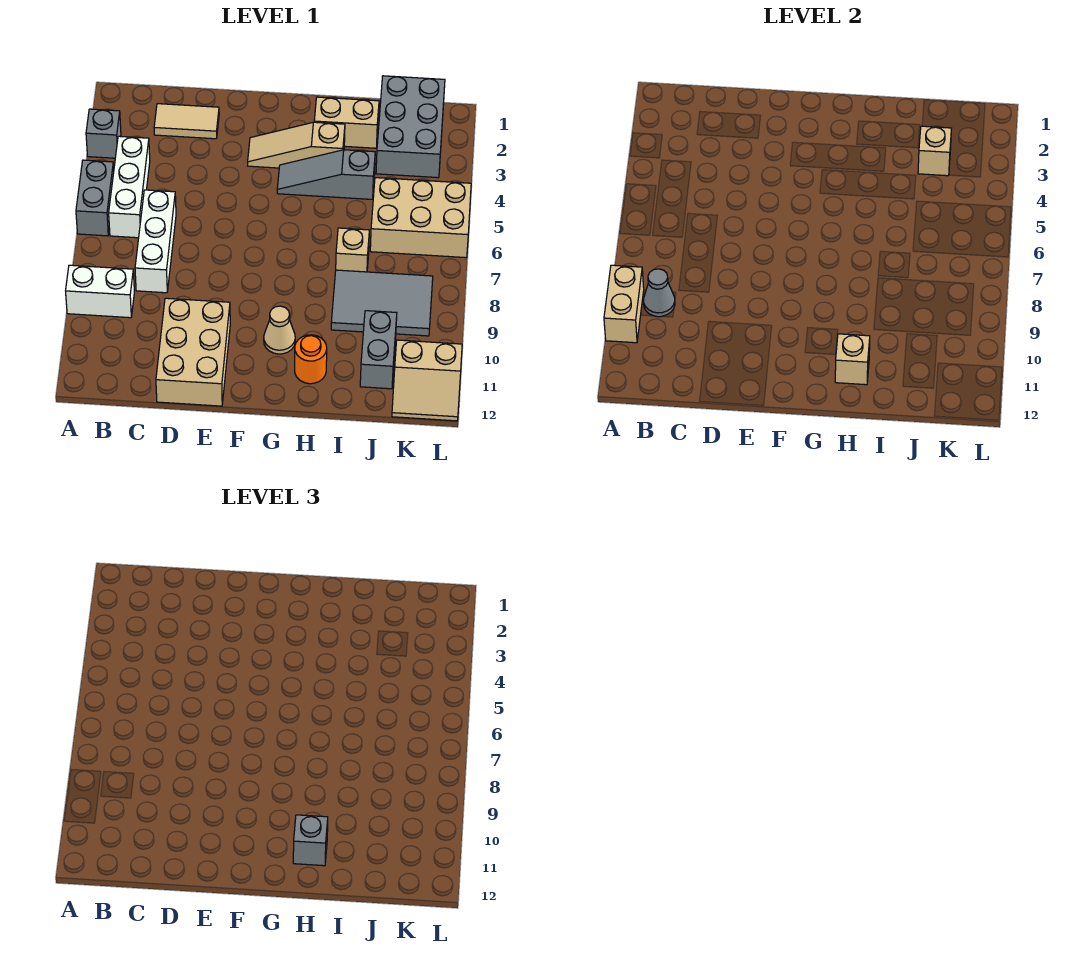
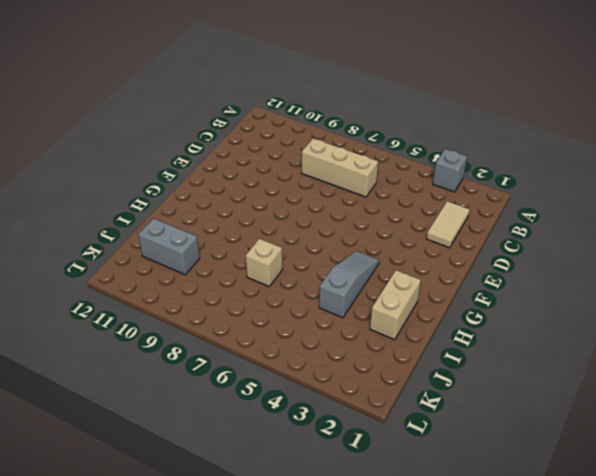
tan brick C6:C8 level 1 -> white brick C6:C8 level 1
none -> grey brick A5:A6 level 1
none -> white brick A9:B9 level 1
none -> white brick B4:B6 level 1

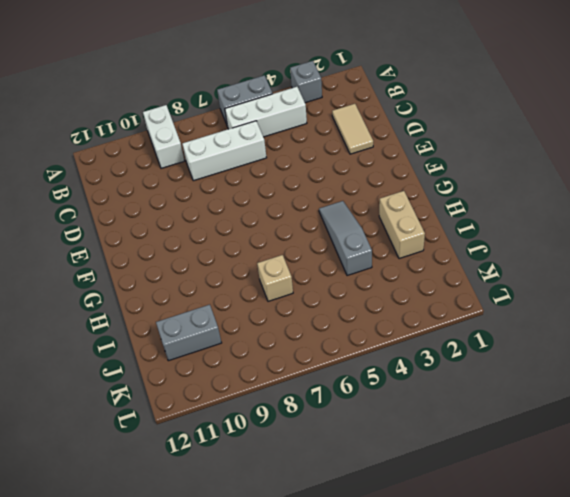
none -> tan brick D10:E12 level 1
none -> tan slope F3:H3 level 1 top H
none -> tan cone G10 level 1

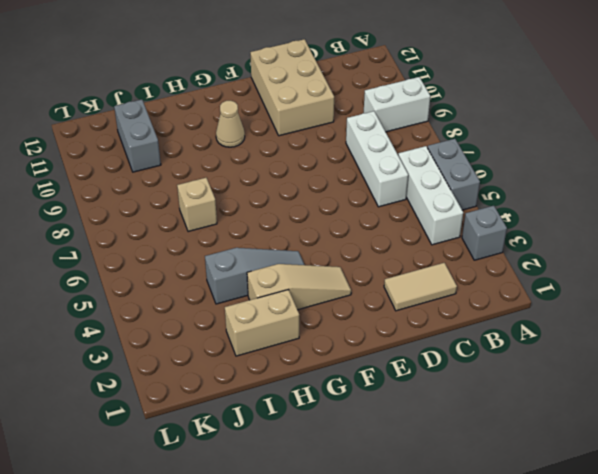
none -> orange round brick H11 level 1
none -> grey tile I8:K9 level 1
none -> grey brick J1:K3 level 1

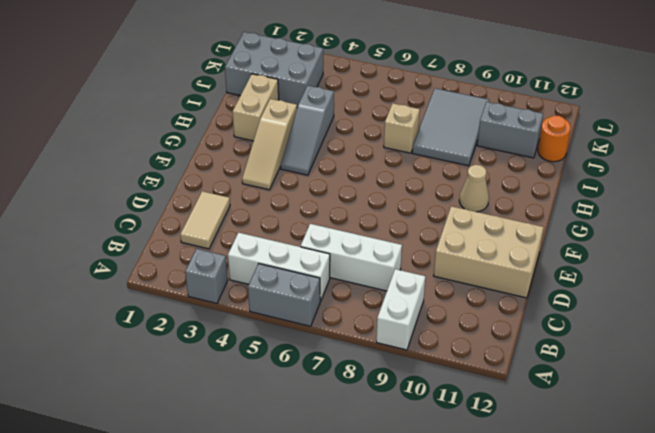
orange round brick J12 level 1 -> orange round brick H11 level 1
none -> tan brick J5:L6 level 1
none -> tan slope K11:L12 level 1 top 11
none -> tan brick A9:A10 level 2

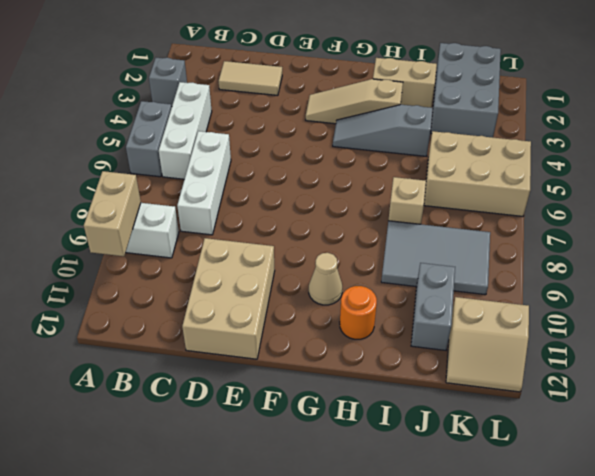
none -> grey cone B9 level 2
none -> tan brick H11 level 2
none -> tan brick J3 level 2

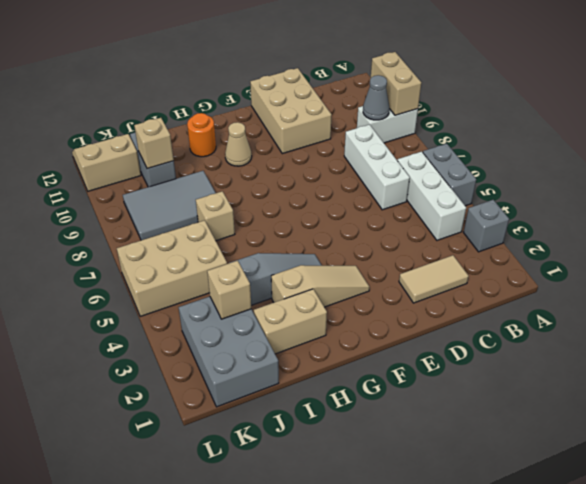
tan brick J10 level 2 -> tan brick H11 level 2
none -> grey brick H11 level 3

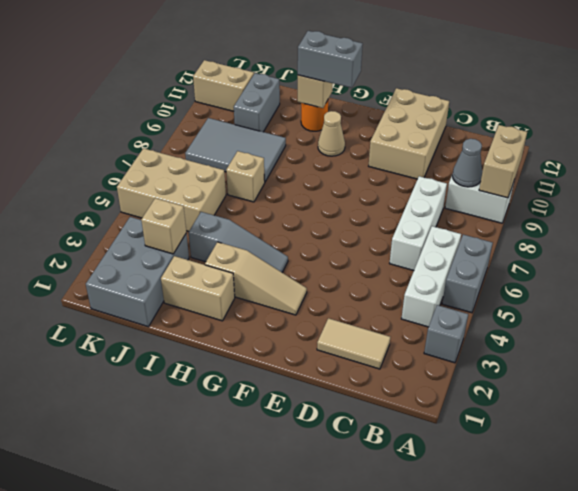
grey brick G11:H11 level 3 -> grey brick H11 level 3

